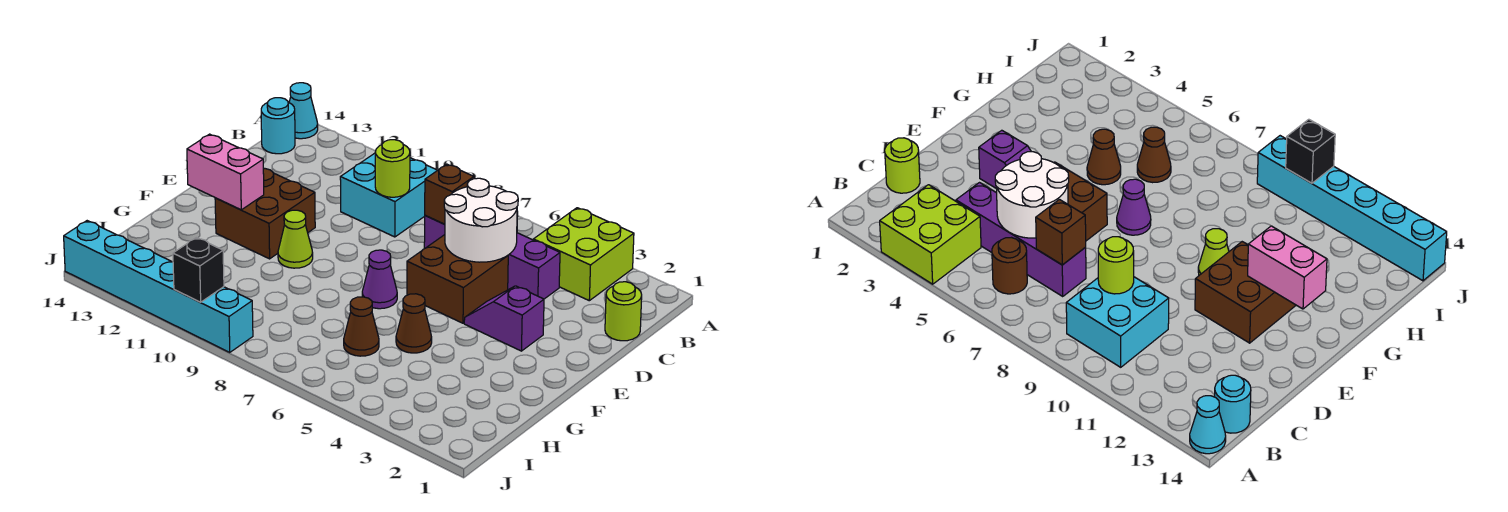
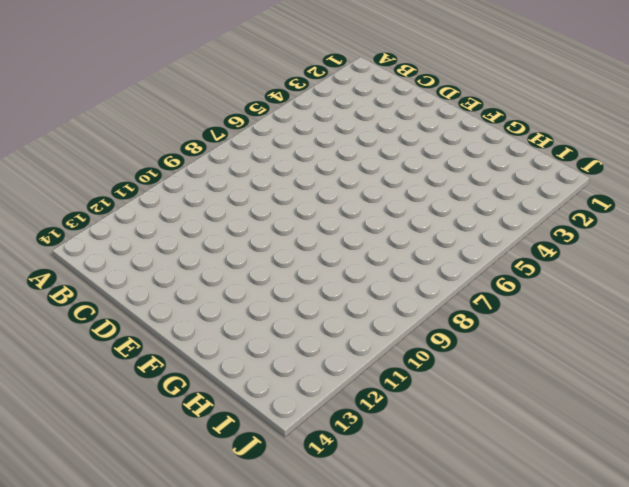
none -> lime brick A3:B4 level 1
none -> cyan cone A14 level 1
none -> brown round brick B6 level 1

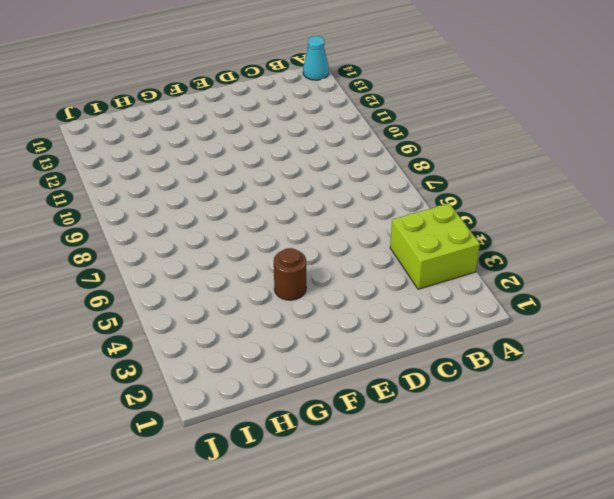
brown round brick F4 level 1 -> brown round brick B6 level 1
none -> cyan brick B9:C10 level 1
none -> cyan round brick B14 level 1
none -> lime round brick C1 level 1

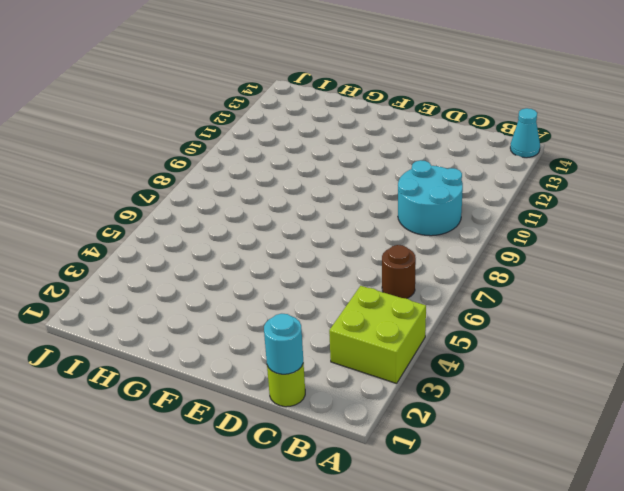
cyan round brick B9:C10 level 1 -> cyan brick B9:C10 level 1
cyan round brick C1 level 2 -> cyan round brick B14 level 1
none -> purple brick C4:C7 level 1
none -> brown brick D5:E6 level 1
none -> purple slope E3:E4 level 1 top 3

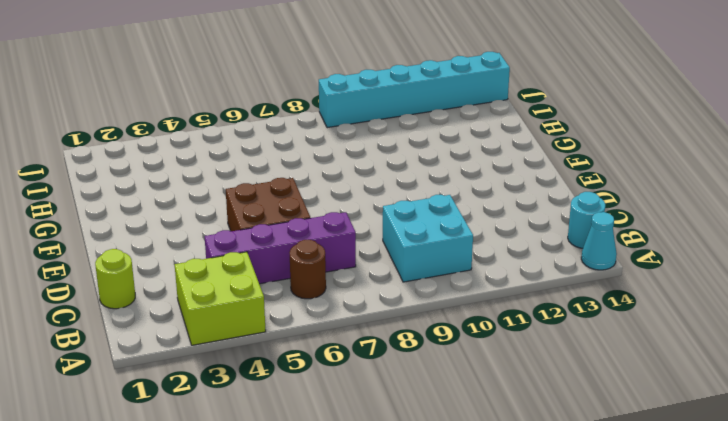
none -> purple slope E3:E4 level 1 top 3
none -> brown brick E11:F12 level 1
none -> purple cone F7 level 1

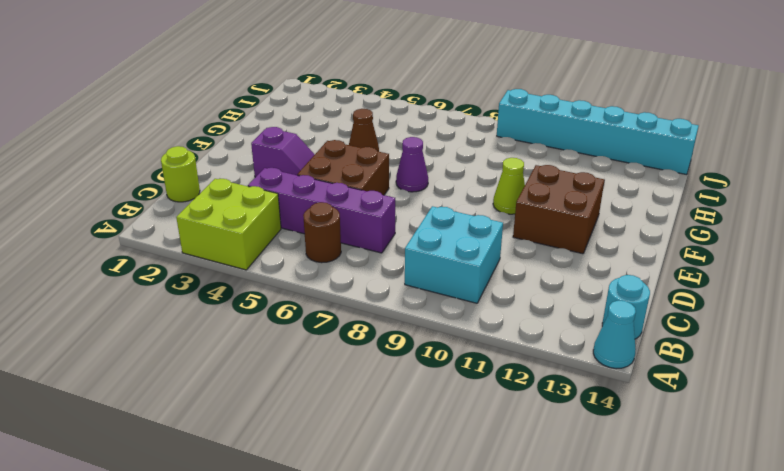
none -> brown cone H6 level 1
none -> white round brick C5:D6 level 2
none -> brown brick C7 level 2

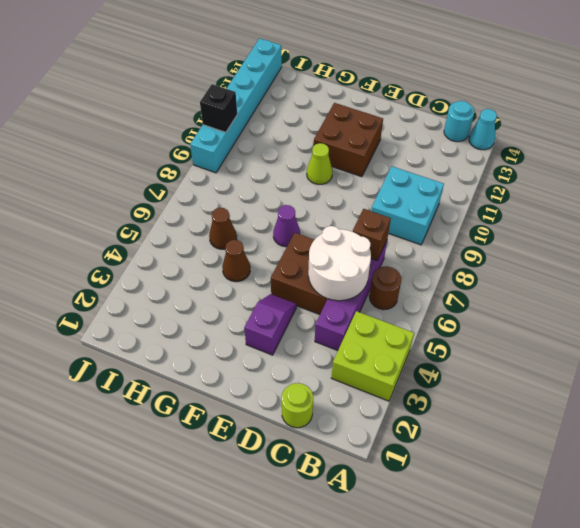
none -> lime round brick C9 level 2
none -> pink brick F12:F13 level 2

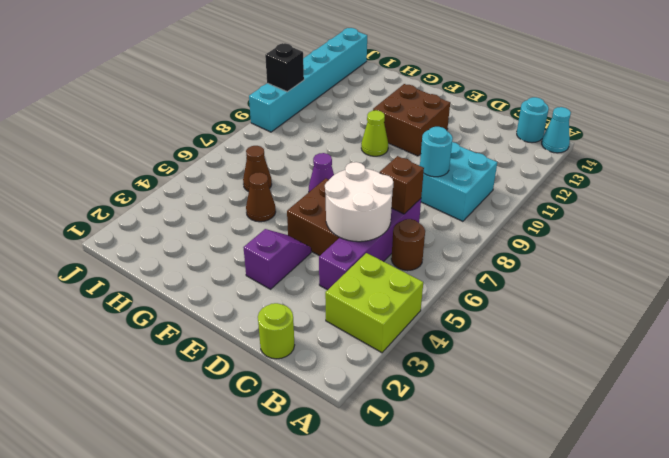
cyan round brick C9 level 2 -> lime round brick C9 level 2
none -> pink brick F12:F13 level 2

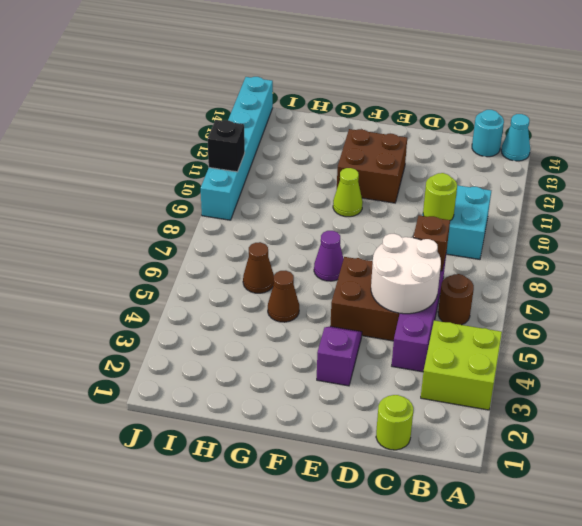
none -> pink brick F12:F13 level 2

